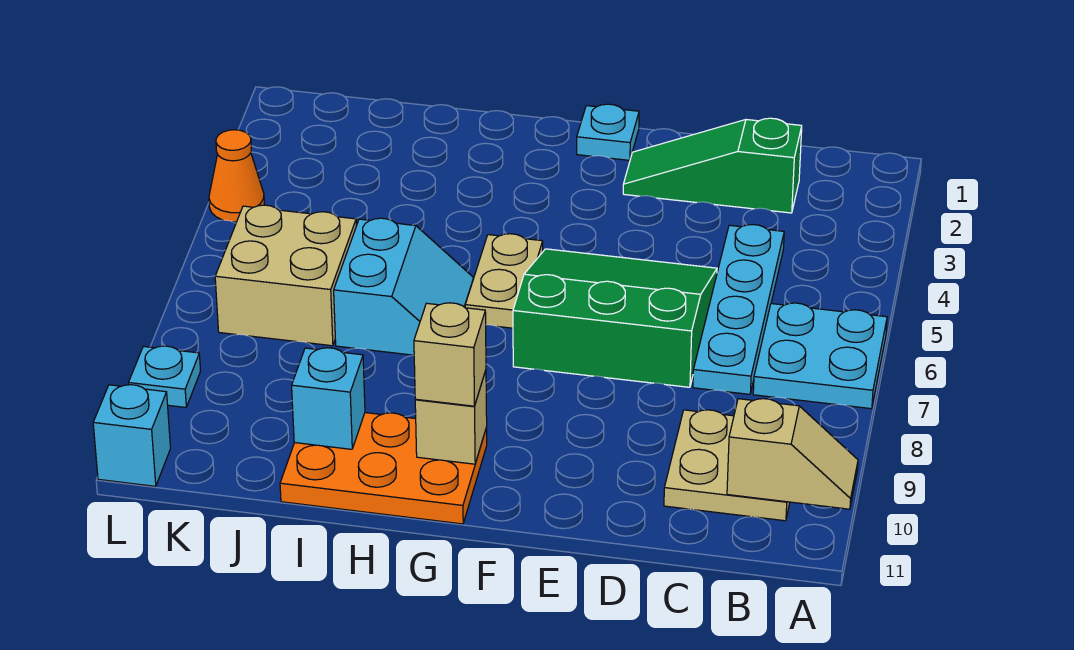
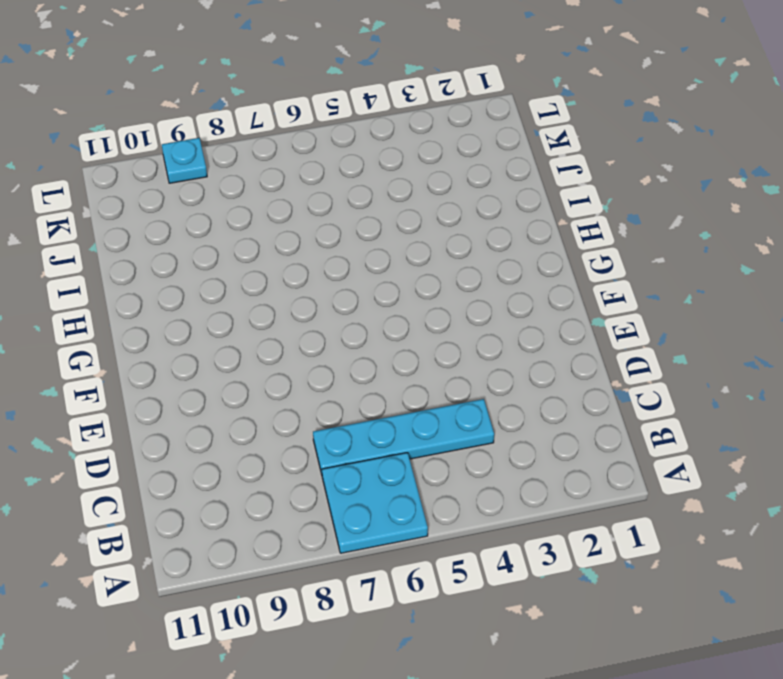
none -> tan plate B9:C10 level 1
none -> green slope C2:E2 level 1 top C
none -> green slope D5:F7 level 1 top 7

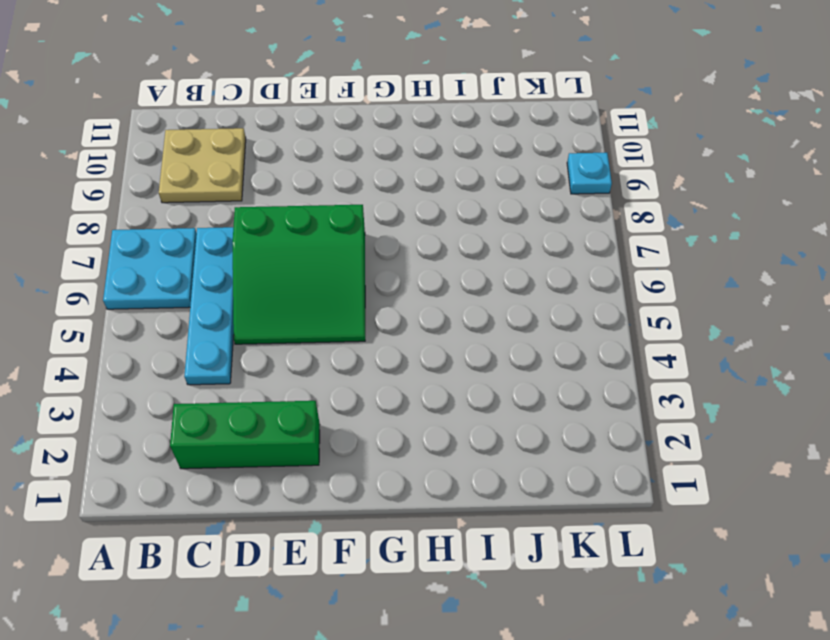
green brick C2:E2 level 1 -> green slope C2:E2 level 1 top C
none -> cyan plate F1 level 1
none -> tan plate G5:G6 level 1
none -> orange plate G10:I11 level 1

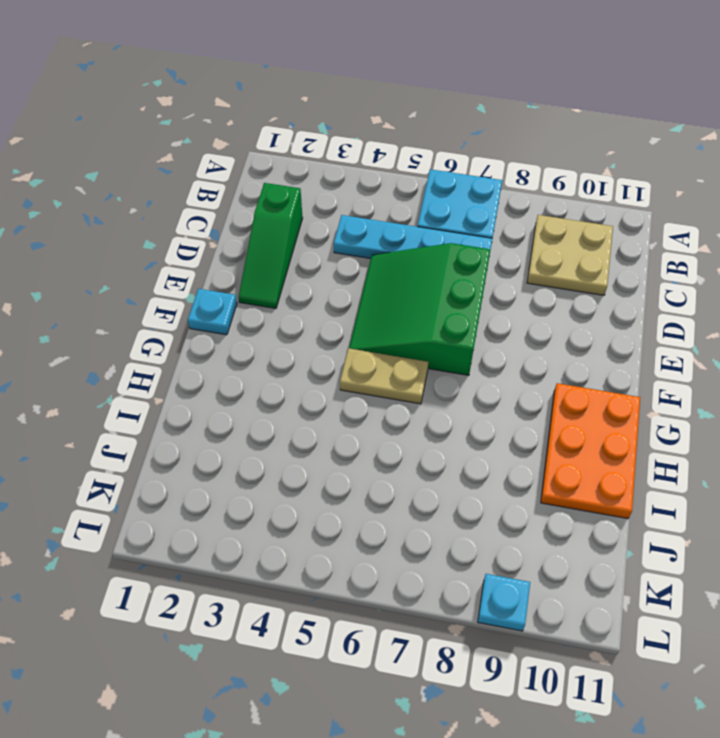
none -> cyan slope H6:I7 level 1 top I
none -> tan brick J6:K7 level 1
none -> orange cone L4 level 1

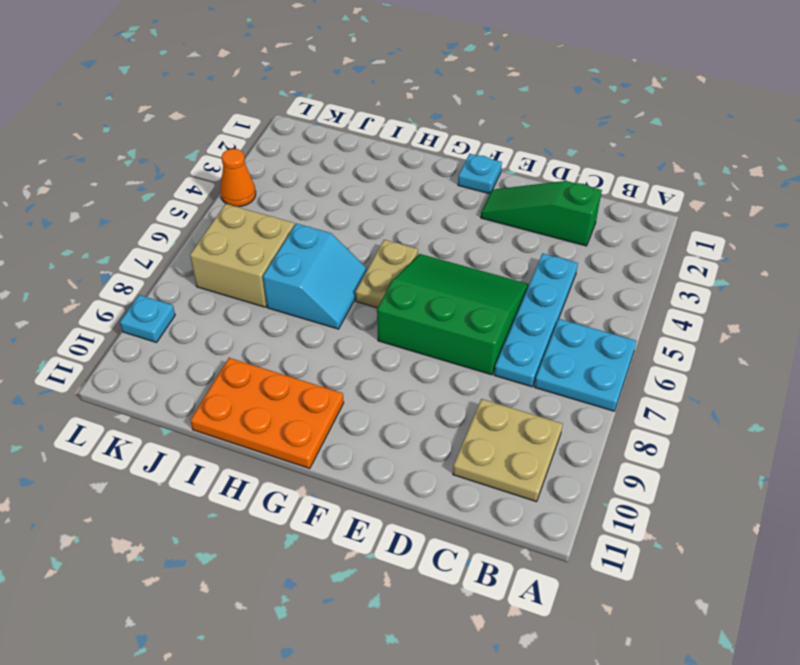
none -> cyan brick L11 level 1
none -> tan slope A10:B10 level 2 top B
none -> tan brick G10 level 2

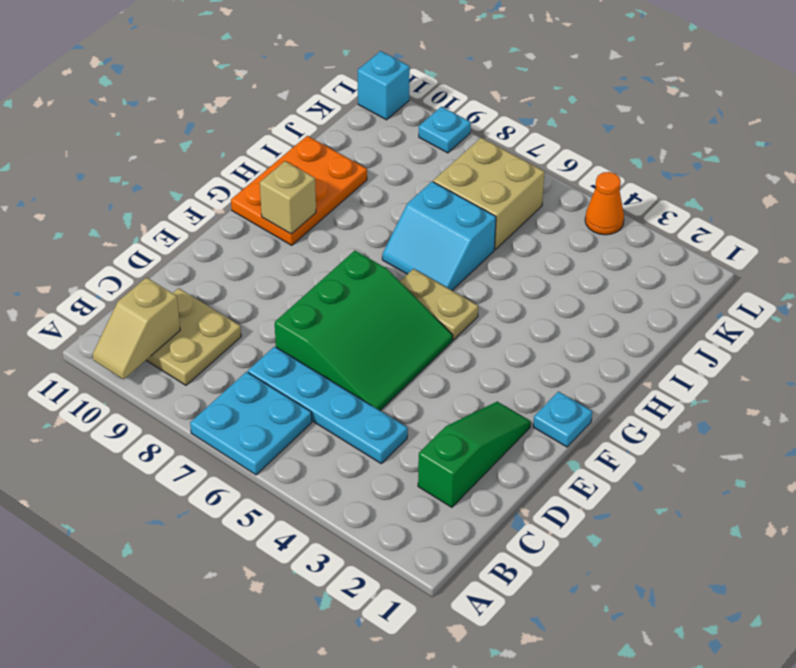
none -> cyan brick I10 level 2
none -> tan brick G10 level 3

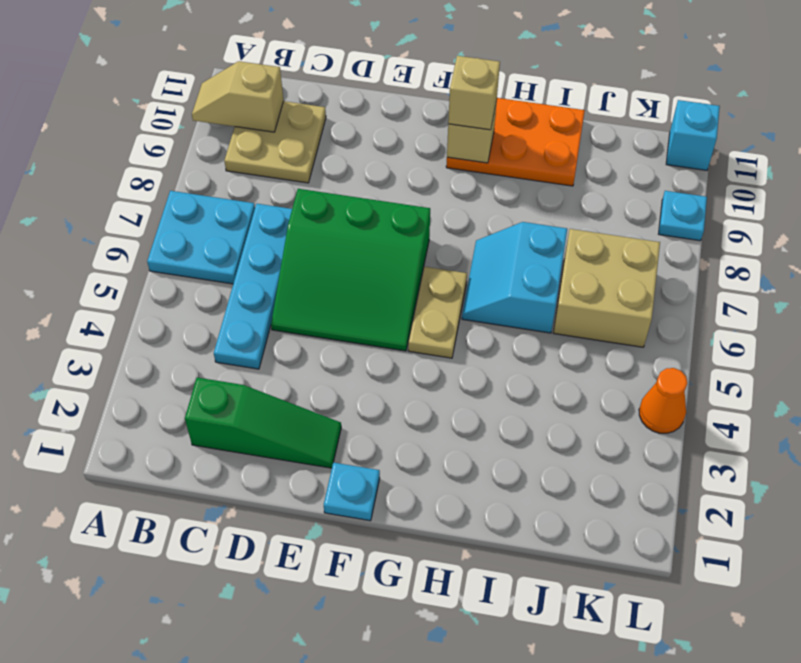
none -> cyan brick I10 level 2

